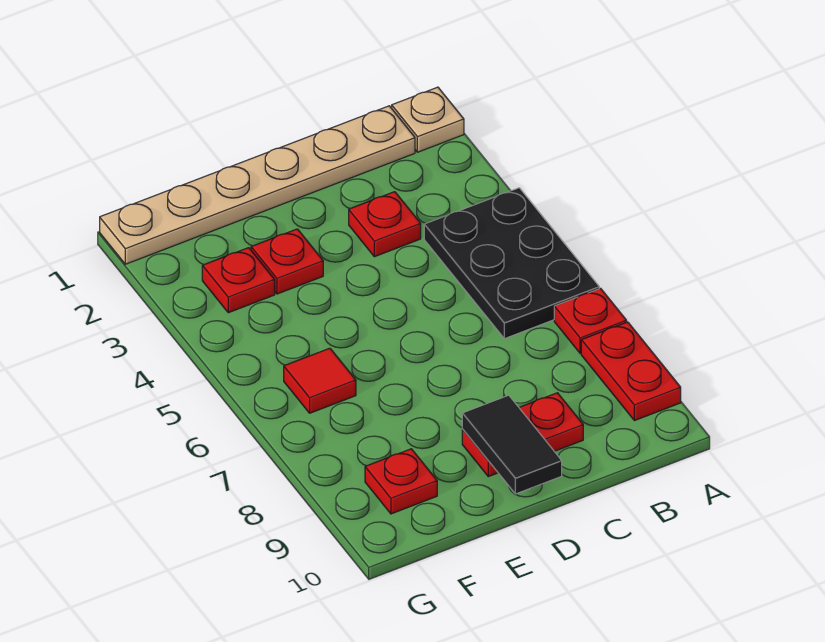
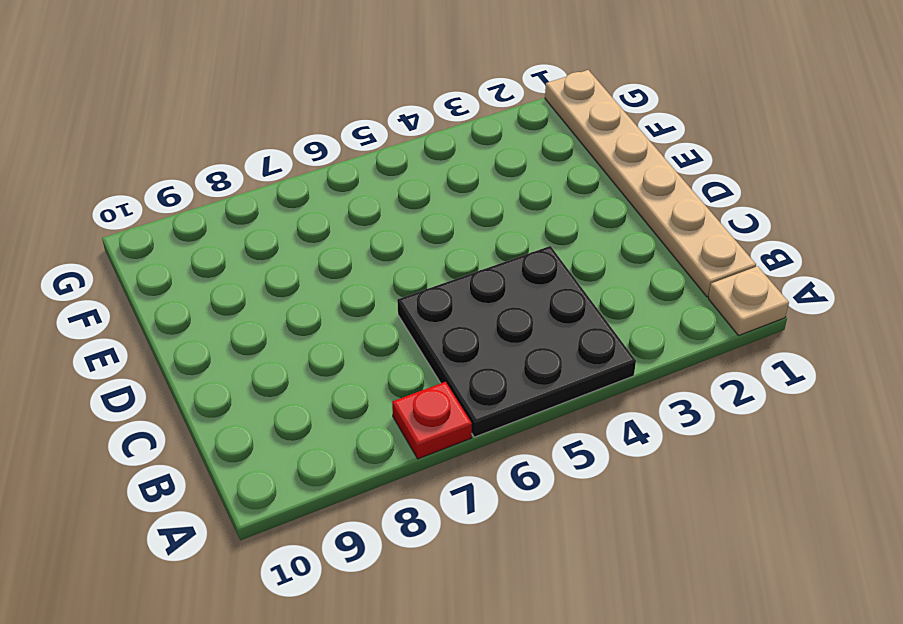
black plate A4:C6 level 1 -> black plate A4:B6 level 1
none -> red plate A8:A9 level 1
none -> red plate C3 level 1
none -> red plate C9:D9 level 1

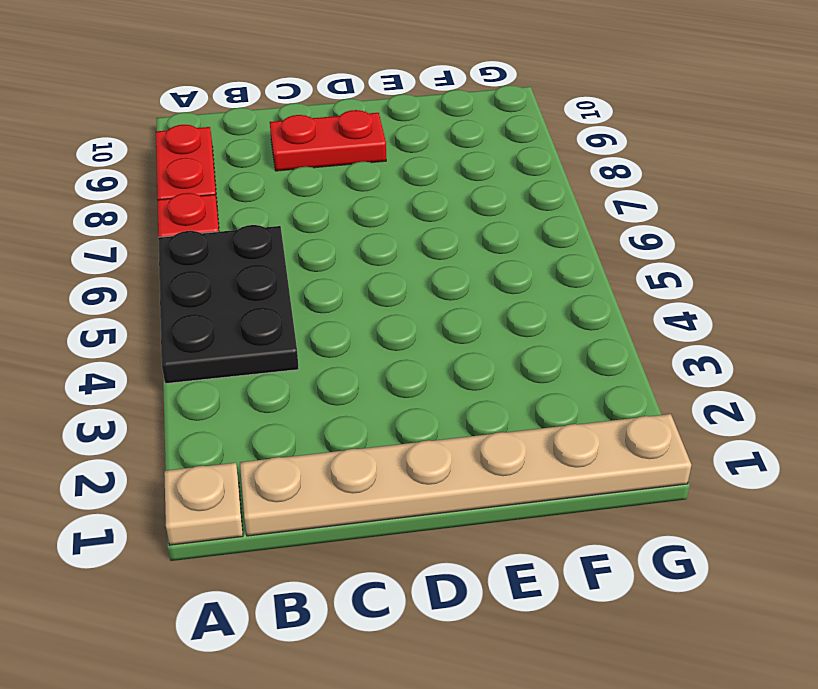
none -> red plate C3 level 1
none -> red plate E3 level 1
none -> red plate F3 level 1

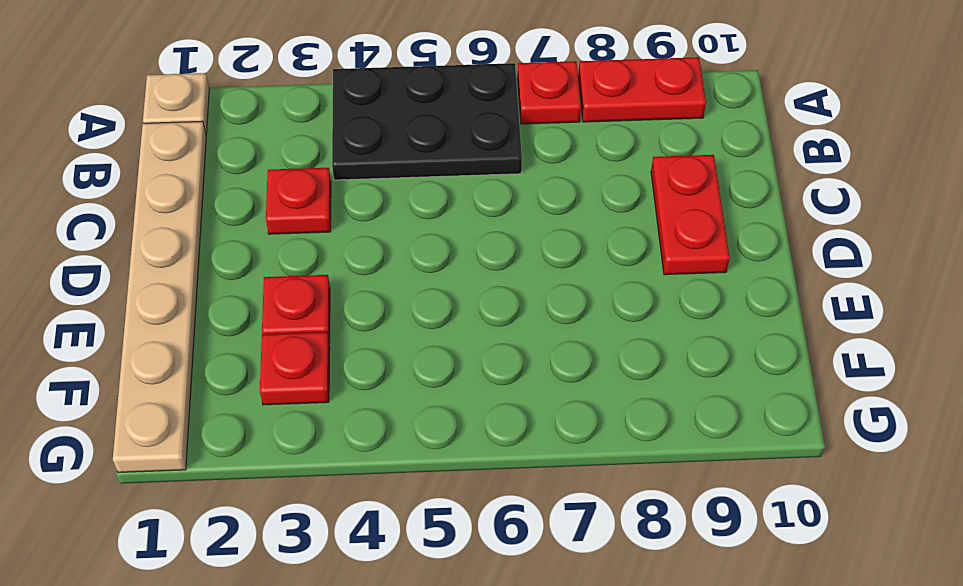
none -> red tile F6 level 1
none -> red plate F9 level 1
none -> black tile D9:D10 level 2

